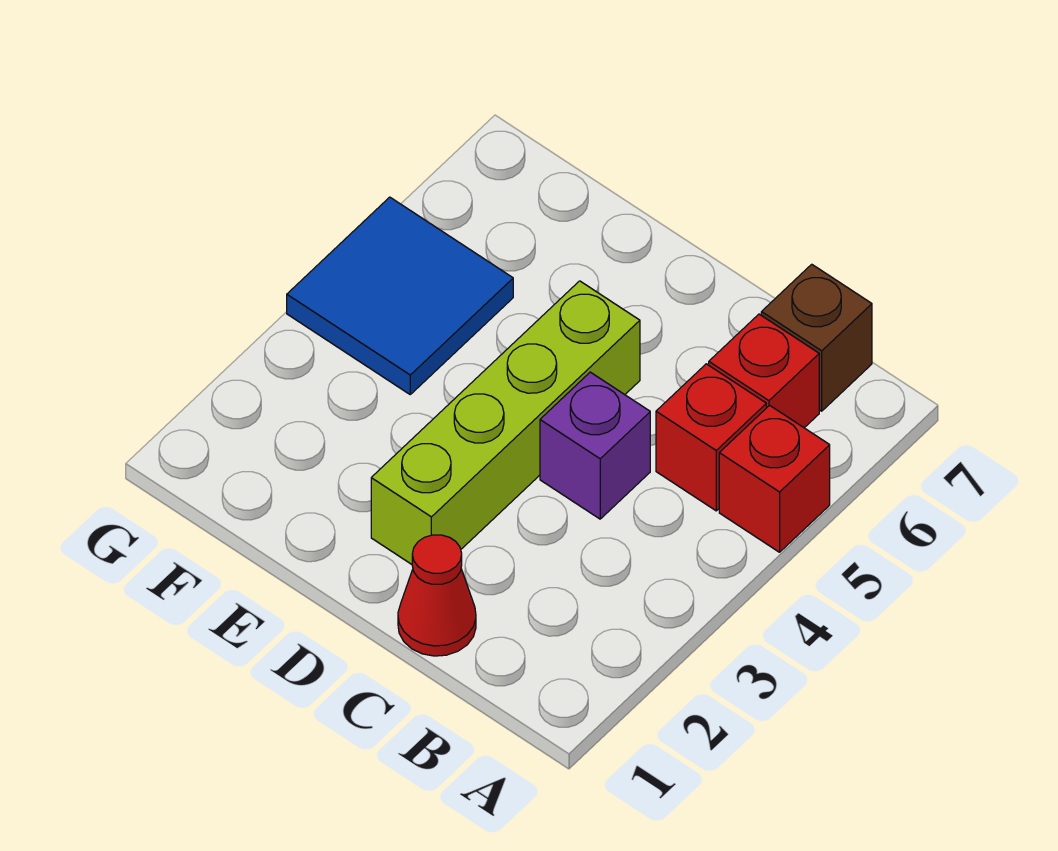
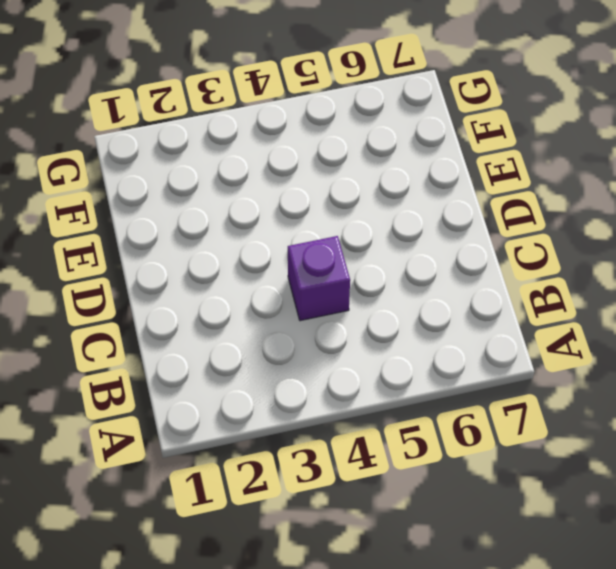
none -> red brick A5 level 1
none -> red brick B5 level 1

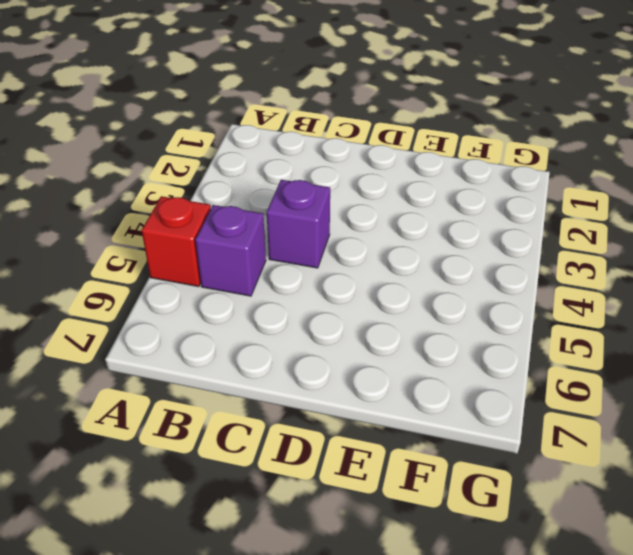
purple brick B5 level 1 -> red brick B5 level 1
none -> red brick B6 level 1
none -> brown brick B7 level 1

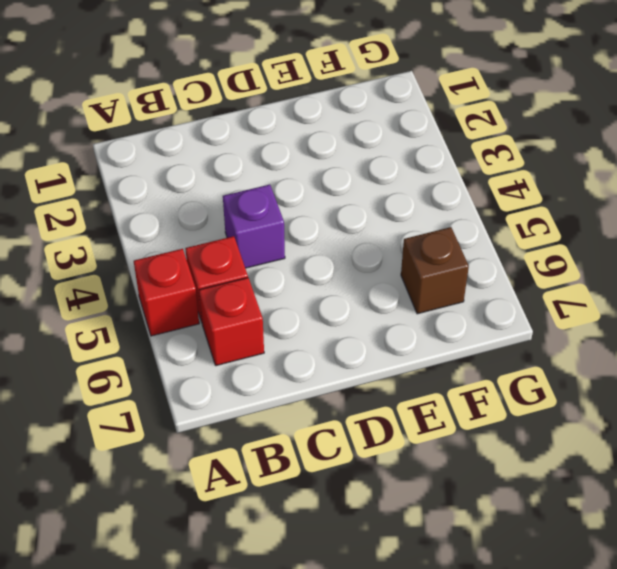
brown brick F6 level 1 -> brown brick B7 level 1
none -> red cone C1 level 1
none -> lime brick D2:D5 level 1

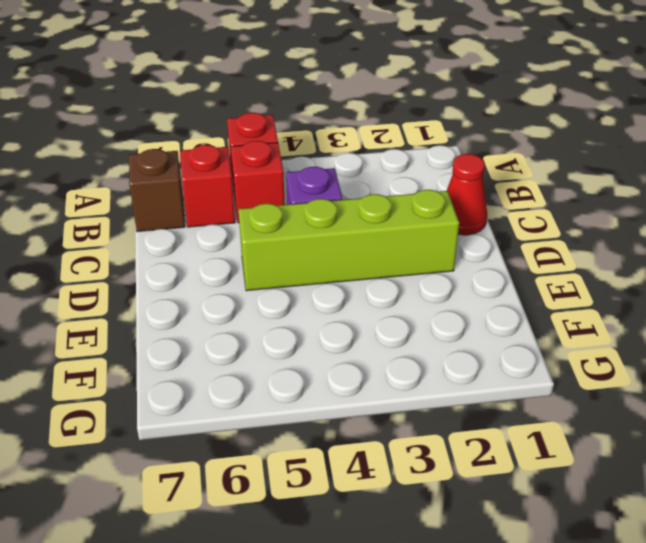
none -> blue tile F4:G5 level 1

